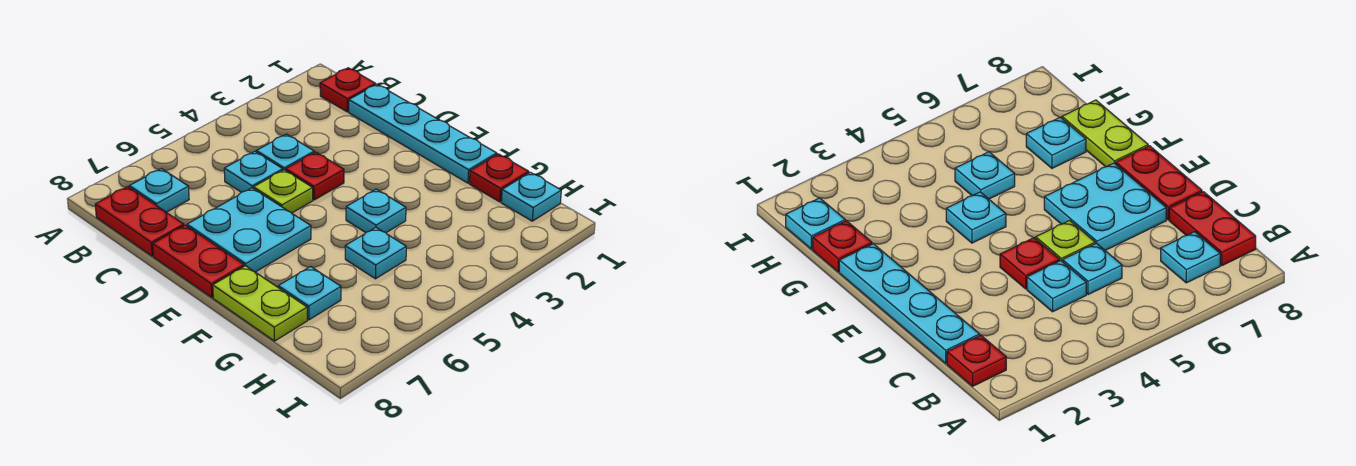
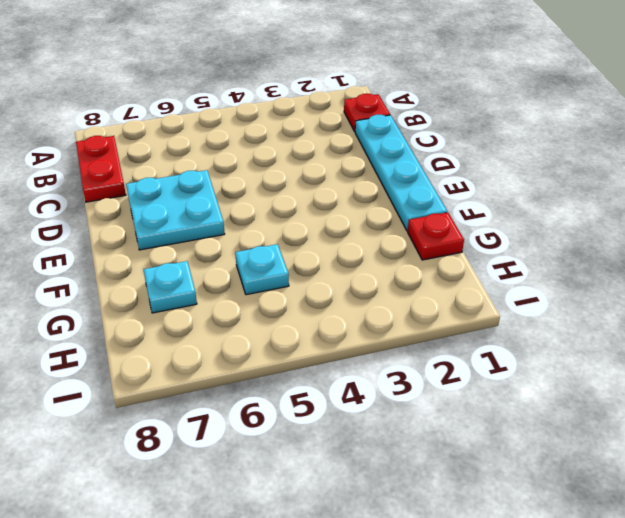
none -> cyan plate B7 level 1
none -> cyan plate C4 level 1
none -> cyan plate C5 level 1

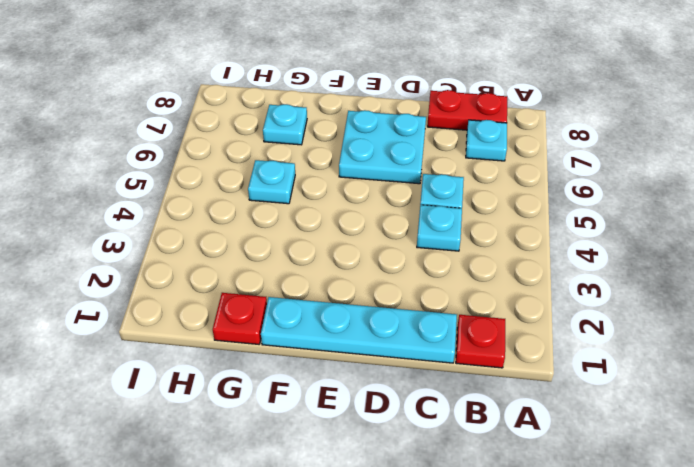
none -> red plate D4 level 1
none -> lime plate D5 level 1
none -> red plate D8:E8 level 1

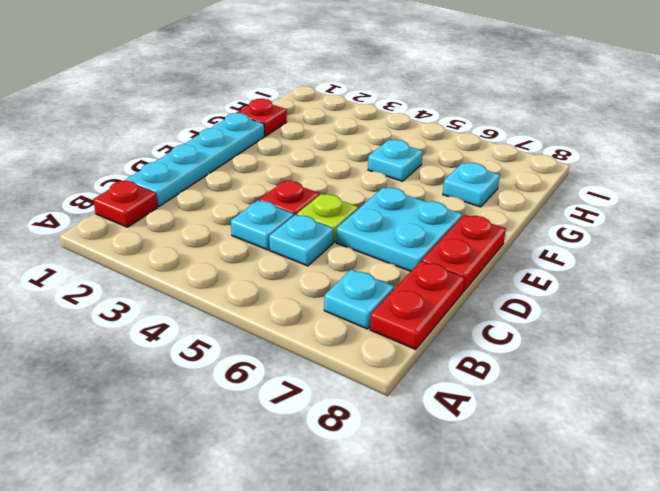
none -> cyan plate F4 level 1
none -> lime plate F8:G8 level 1
none -> cyan plate H1 level 1

